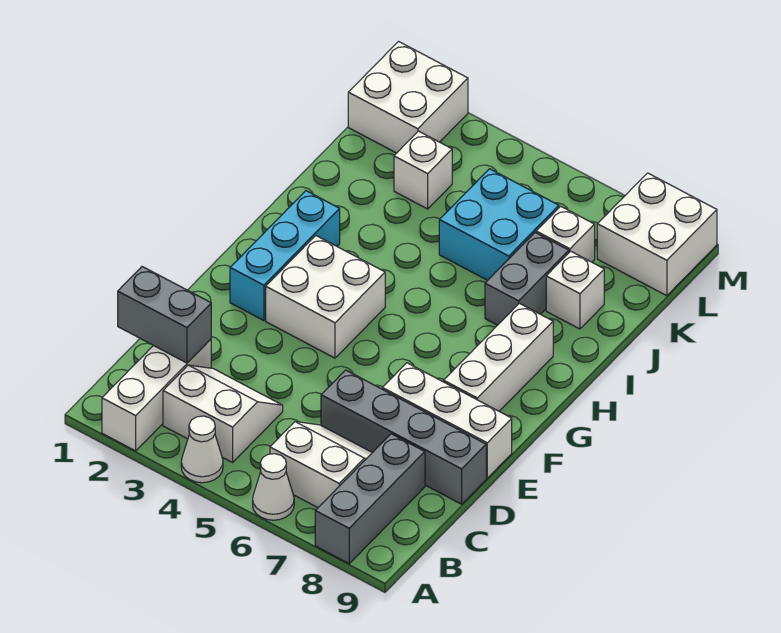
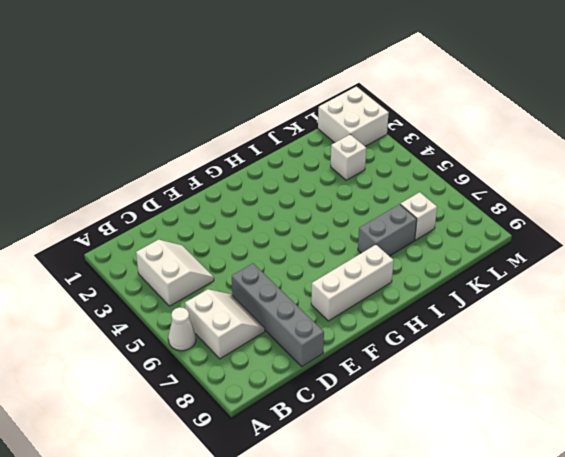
none -> white brick A2:C2 level 1
none -> white cone A4 level 1
none -> grey brick A8:C8 level 1

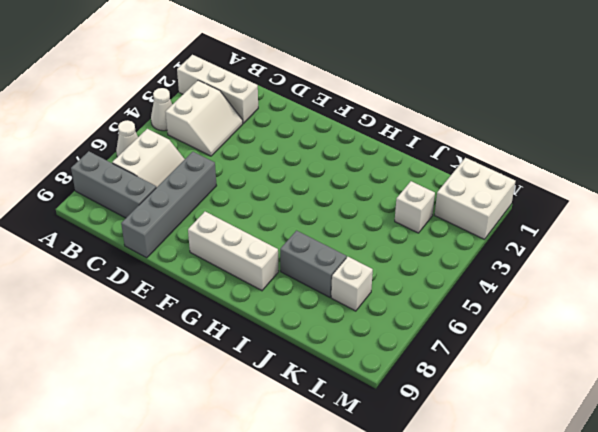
none -> white brick E7:E9 level 1
none -> cyan brick F2:H2 level 1
none -> white brick F3:G4 level 1

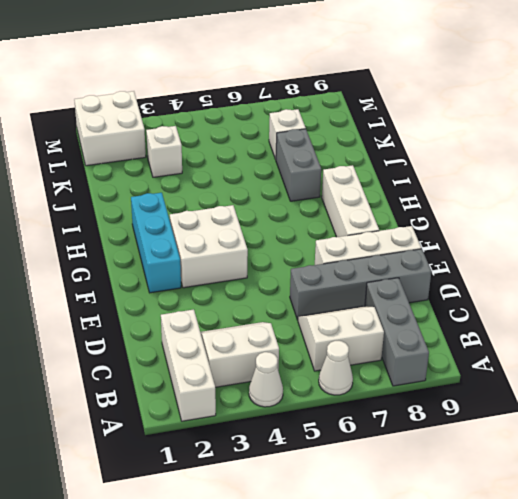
none -> cyan brick J5:K6 level 1
none -> white brick J8 level 1
none -> white brick L8:M9 level 1

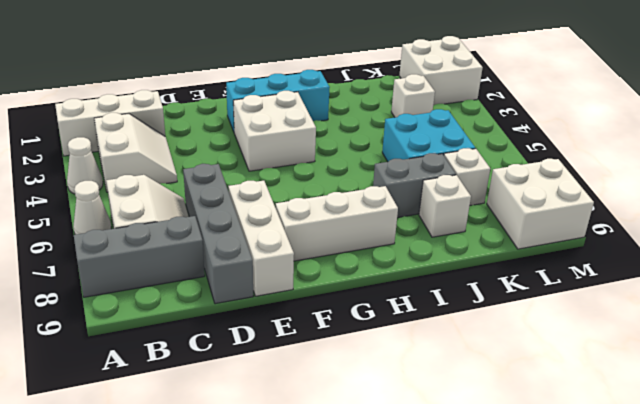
none -> grey brick C1:C2 level 2

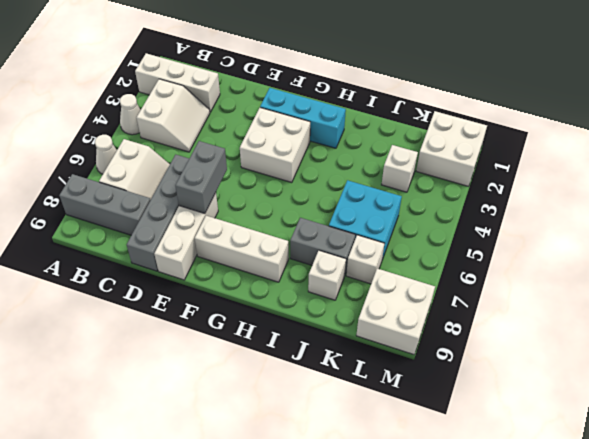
grey brick E6:E7 level 2 -> grey brick C1:C2 level 2

